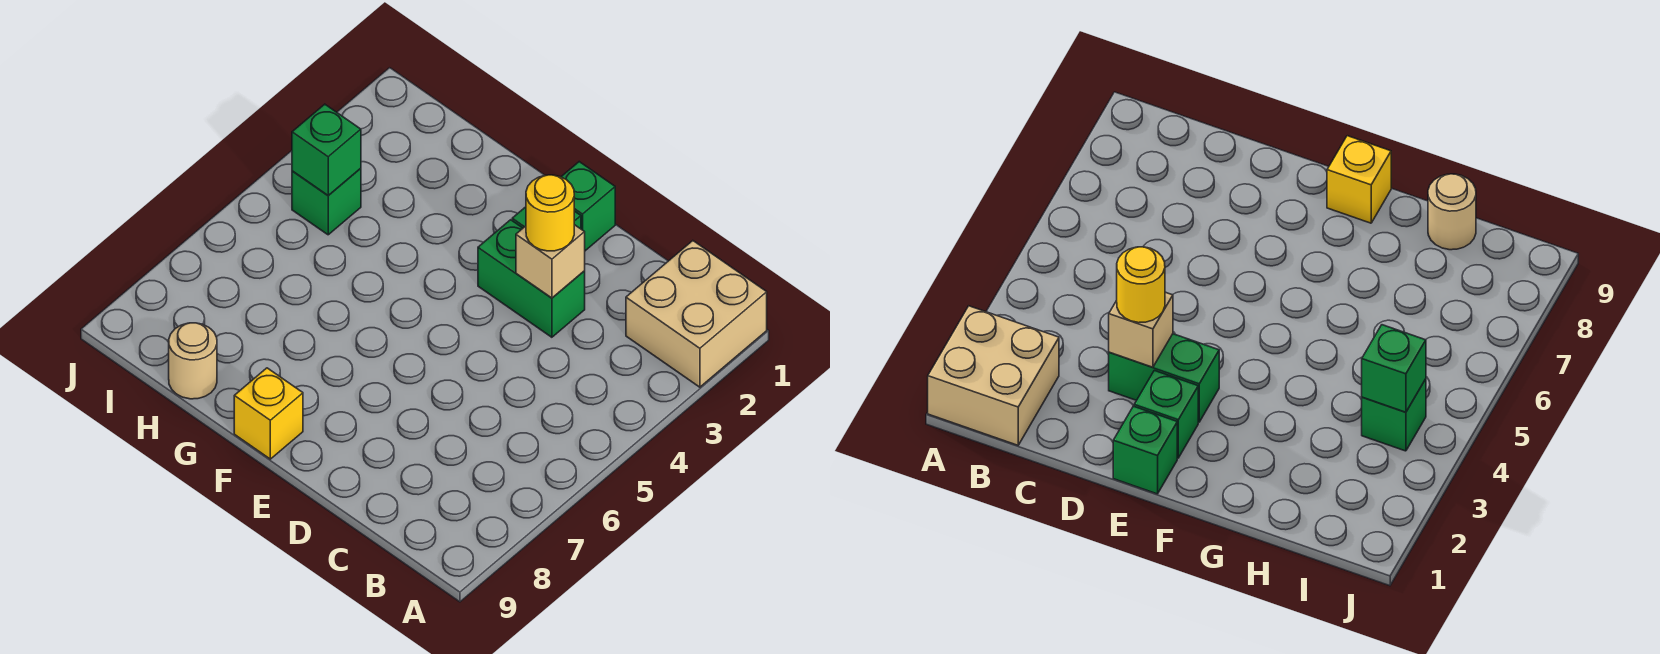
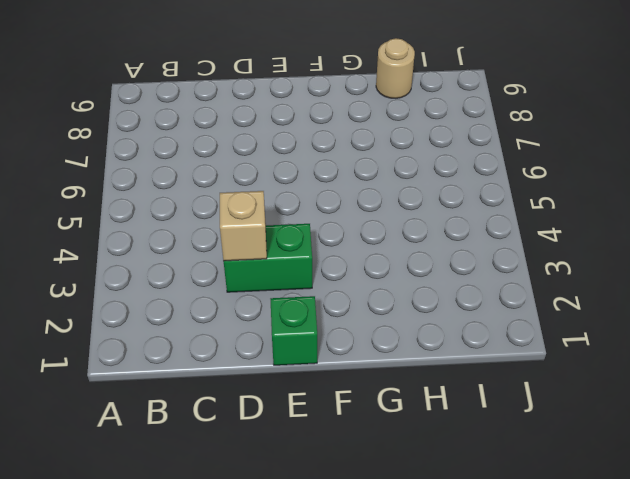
none -> tan brick A1:B2 level 1
none -> green brick E2 level 1

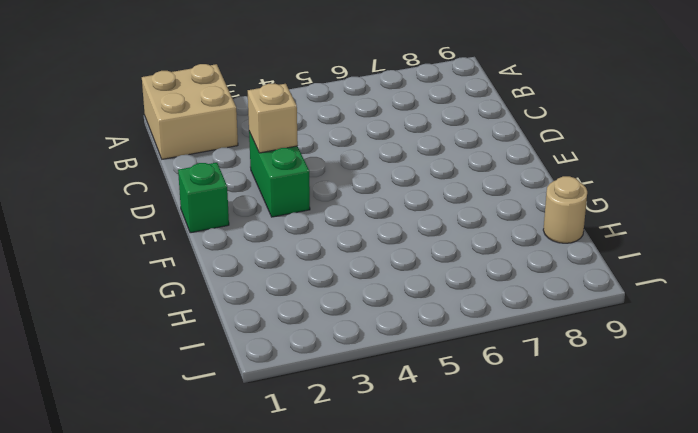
none -> green brick E2 level 1
none -> yellow brick F9 level 1

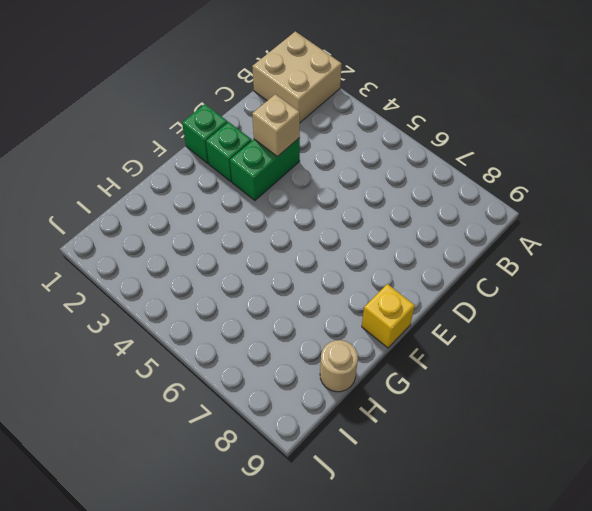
none -> green brick I4 level 1
none -> green brick I4 level 2

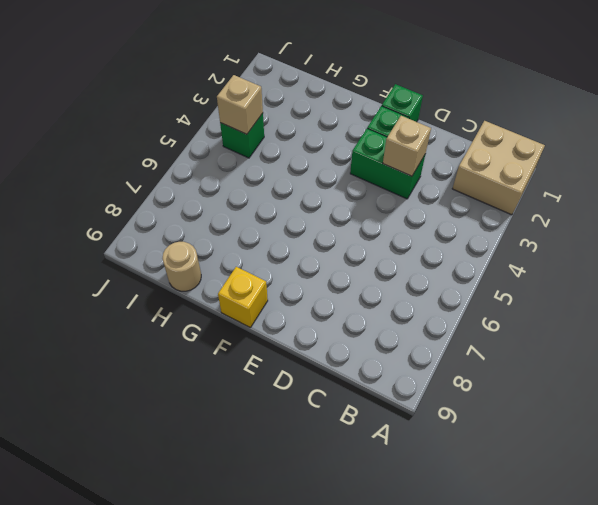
tan brick I4 level 2 -> green brick I4 level 2
none -> yellow round brick D3 level 3

